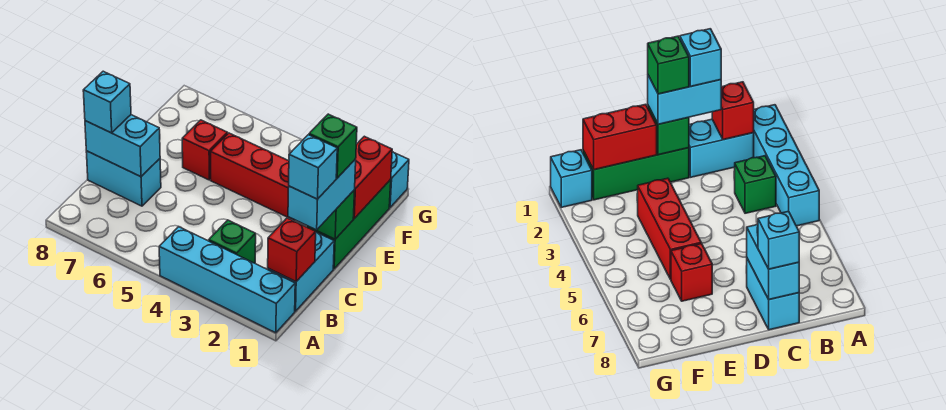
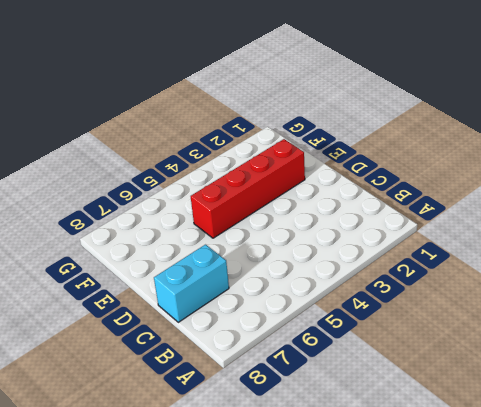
red brick E2:E5 level 1 -> red brick E3:E5 level 1
none -> cyan brick A1:A4 level 1
none -> cyan brick B1:C1 level 1
none -> green brick B3 level 1

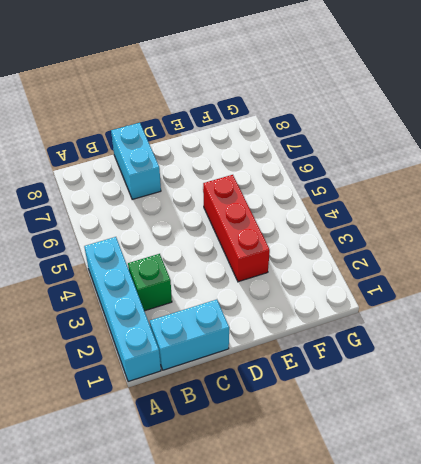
none -> green brick D1:F1 level 1
none -> red brick E6 level 1
none -> cyan brick G1 level 1

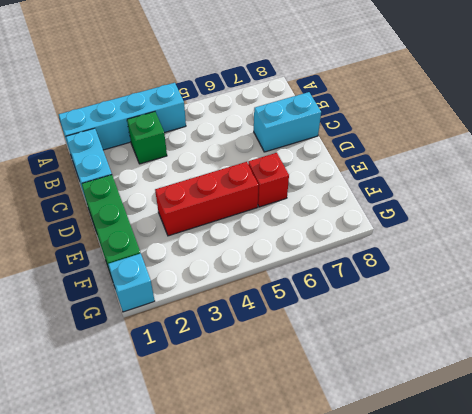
none -> red brick B1 level 2
none -> cyan brick C7:C8 level 2
none -> green brick D1 level 2

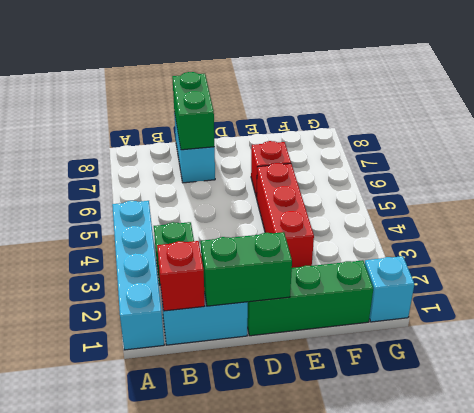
green brick C1:D1 level 2 -> green brick D1 level 2
green brick C7:C8 level 2 -> cyan brick C7:C8 level 2
none -> red brick E1:F1 level 2
none -> cyan brick C1:D1 level 3
none -> cyan brick C8 level 3

